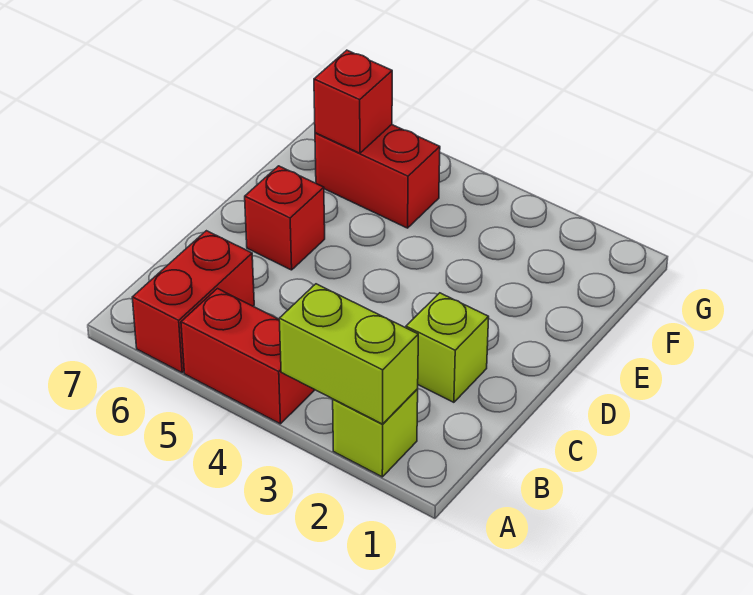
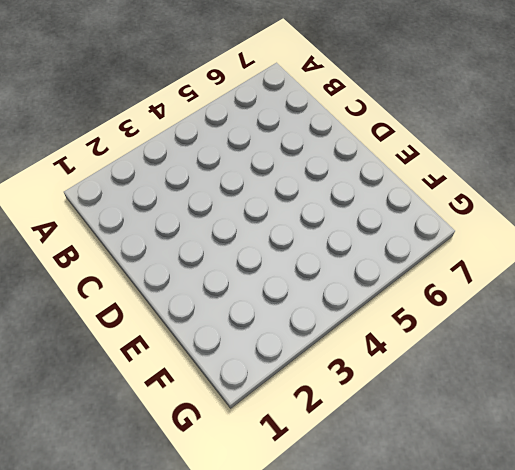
none -> lime brick A2 level 1
none -> red brick A4:A5 level 1

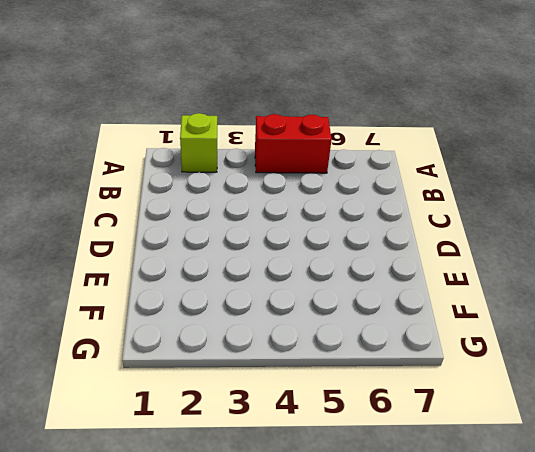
none -> red brick A6:B6 level 1
none -> lime brick C2 level 1

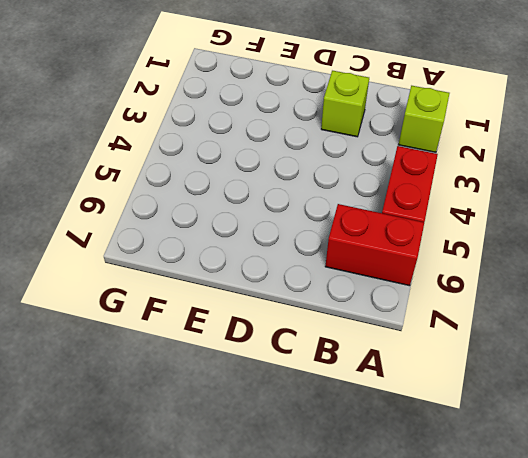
none -> red brick D6 level 1
none -> red brick F5:F6 level 1

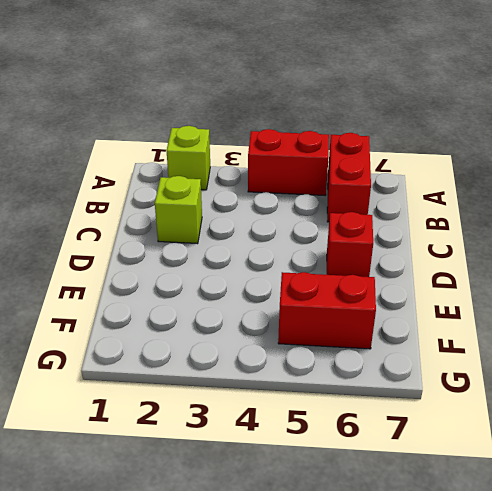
none -> lime brick A2:A3 level 2
none -> red brick F6 level 2

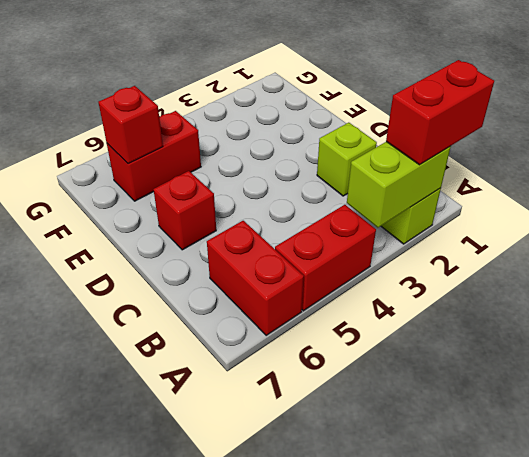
red brick A1:A2 level 3 -> none

